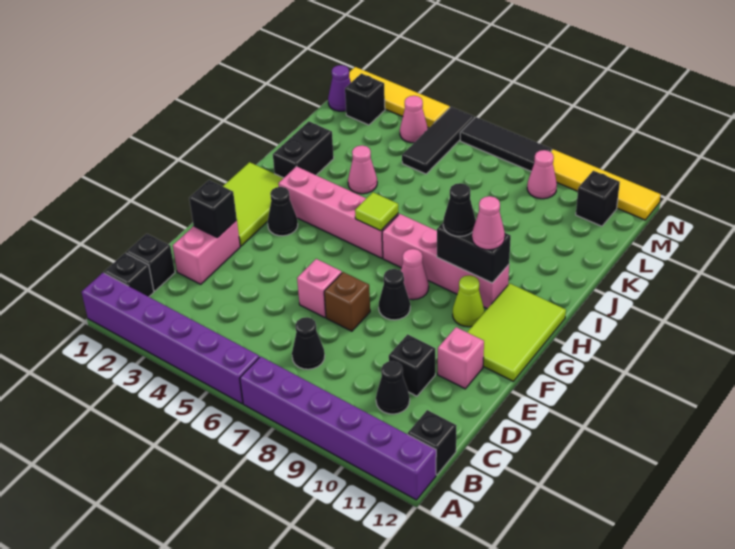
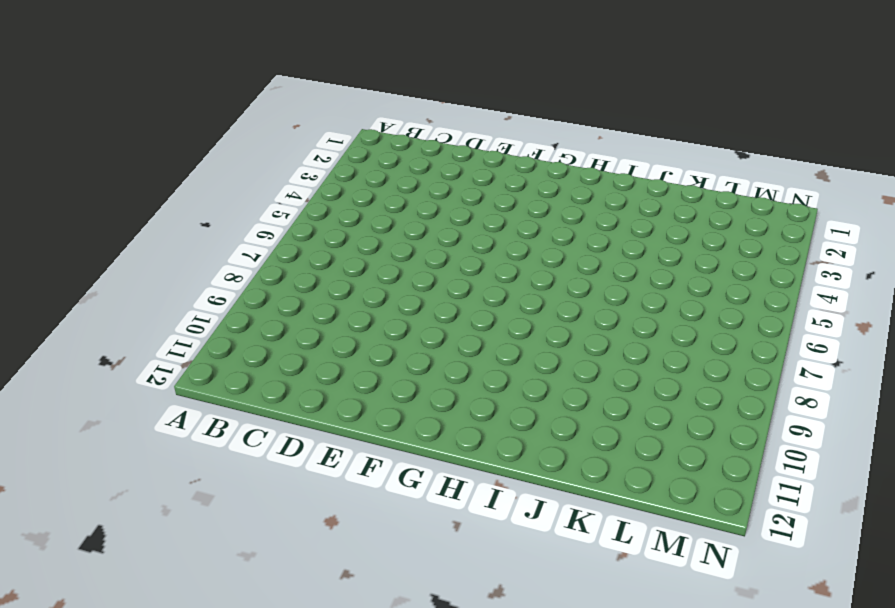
none -> purple brick A1:A6 level 1
none -> purple brick A7:A12 level 1
none -> black brick B1 level 1
none -> black brick B12 level 1

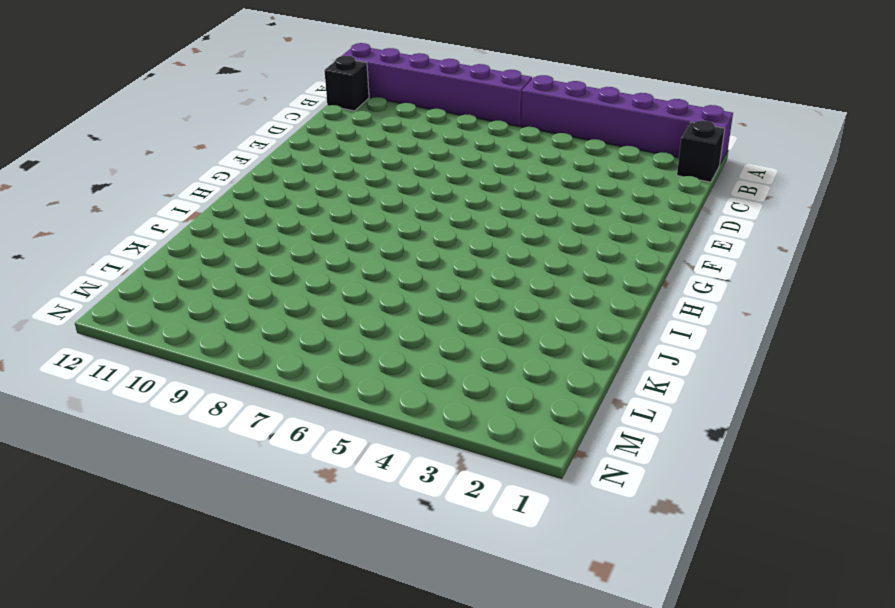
none -> black brick C1 level 1
none -> black cone C7 level 1
none -> black cone C10 level 1
none -> pink brick D2:E2 level 1

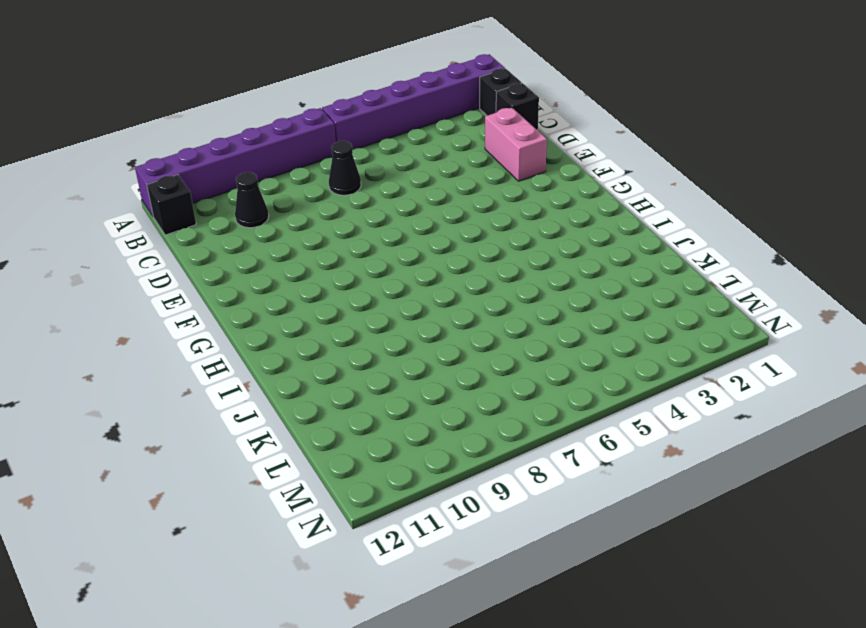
none -> black brick D10 level 1
none -> pink brick E6 level 1
none -> brown brick E7 level 1
none -> pink brick E11 level 1

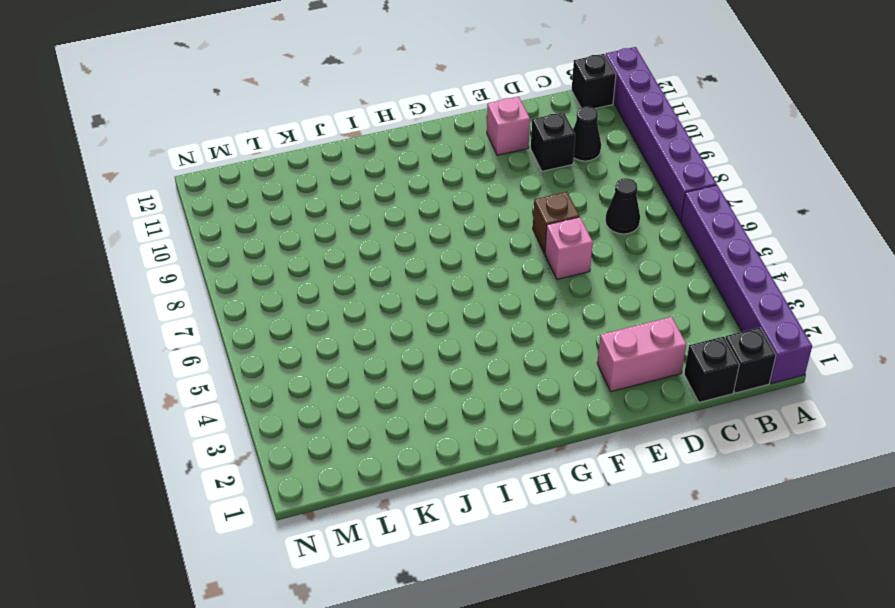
none -> lime tile F1:H2 level 1
none -> black cone F8 level 1
none -> lime tile F11:H12 level 1
none -> black cone G3 level 1

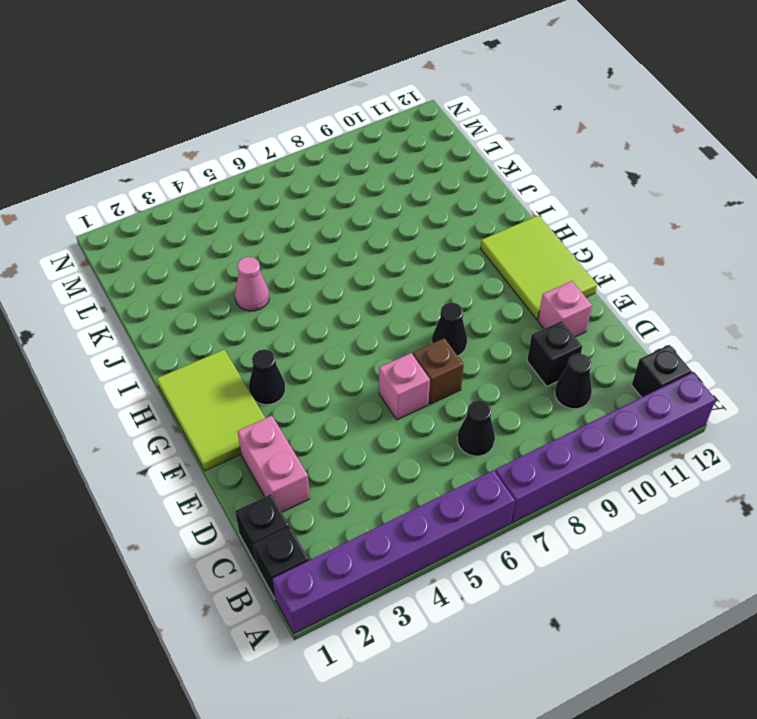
none -> pink cone G8 level 1
none -> lime cone G10 level 1
none -> pink brick H3:H6 level 1
none -> pink brick H7:H10 level 1

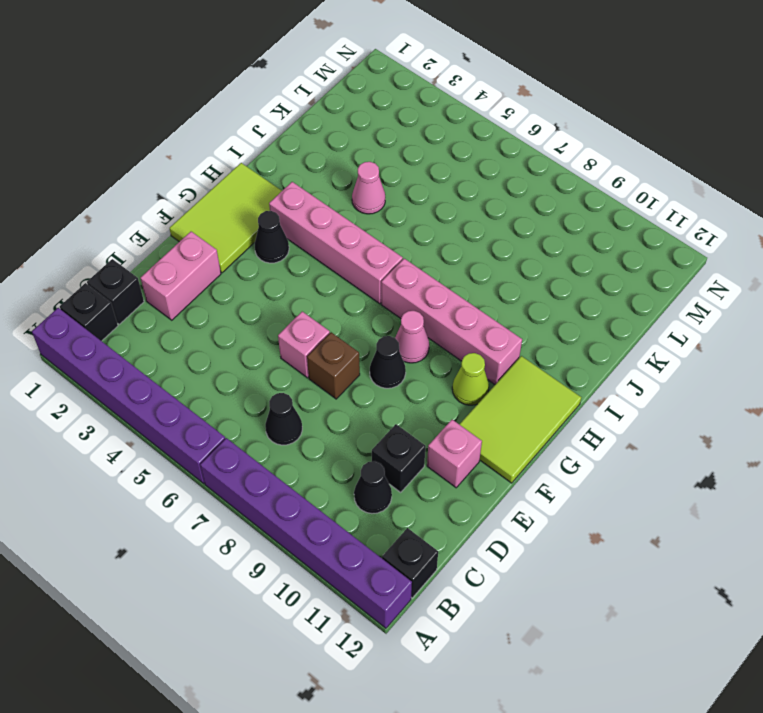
none -> black brick I2:J2 level 1
none -> black tile L5:N5 level 1
none -> purple cone M1 level 1
none -> black brick M2 level 1

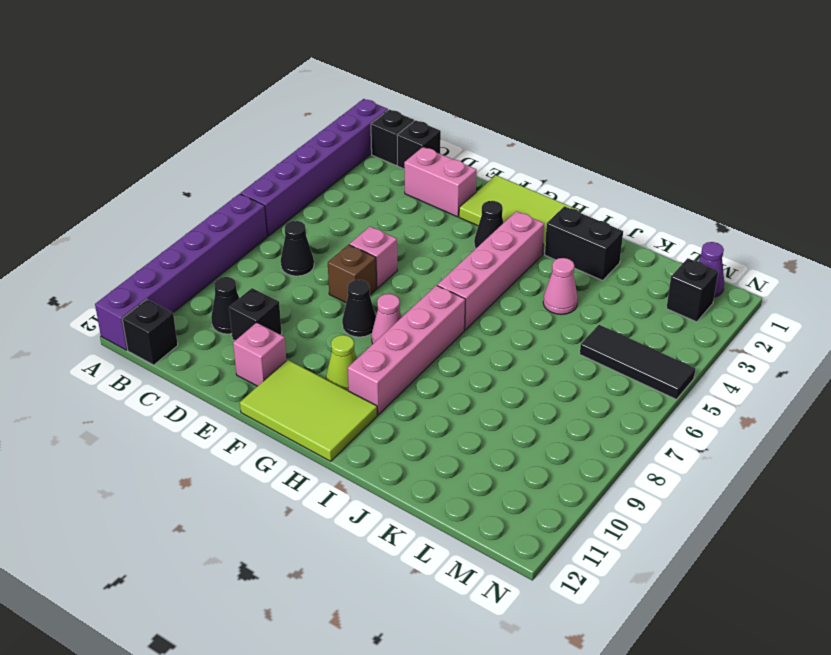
none -> pink cone M4 level 1
none -> pink cone M9 level 1
none -> black brick M11 level 1
none -> yellow tile N1:N4 level 1

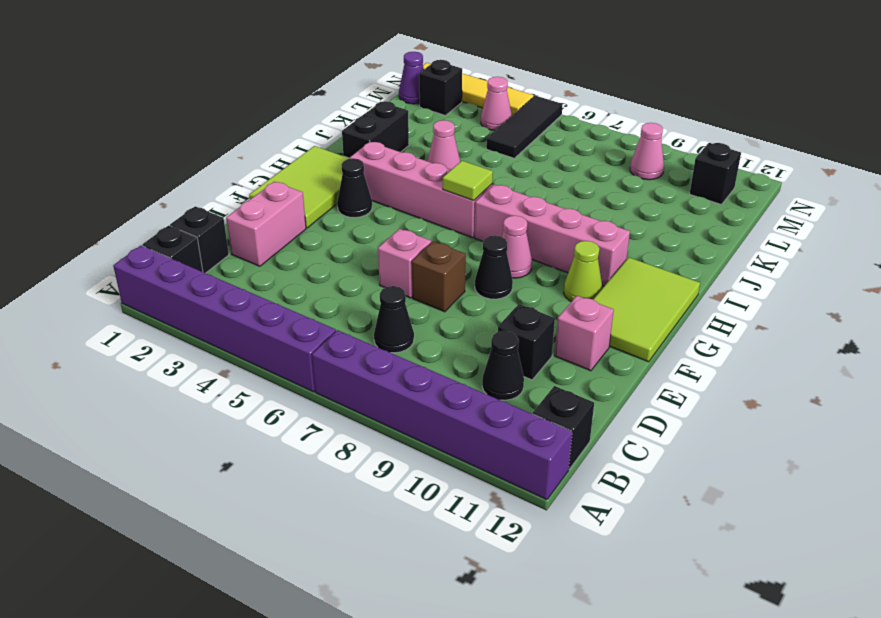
none -> black tile N6:N8 level 1
none -> yellow tile N9:N12 level 1
none -> black brick E2 level 2
none -> black brick H9:H10 level 2

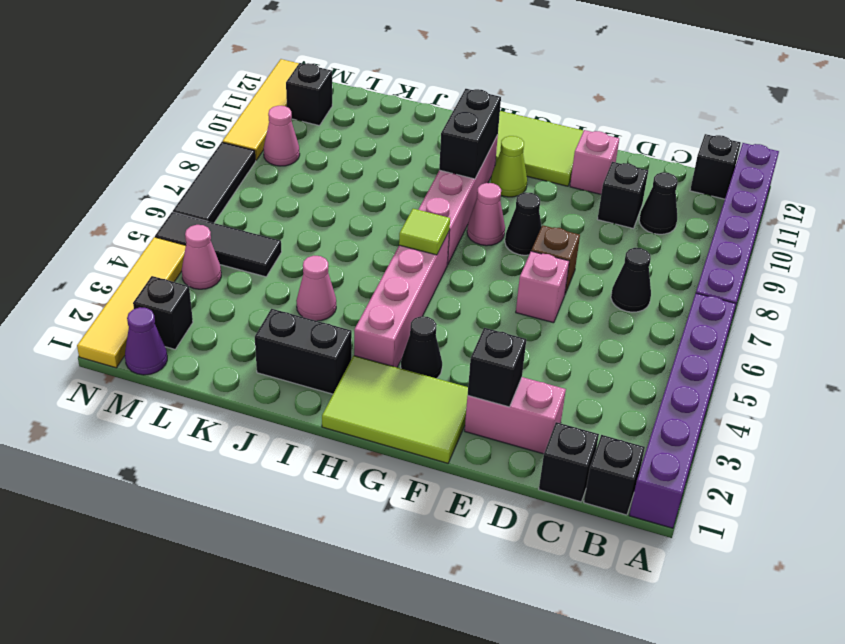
none -> black cone H9 level 3
none -> pink cone H10 level 3

